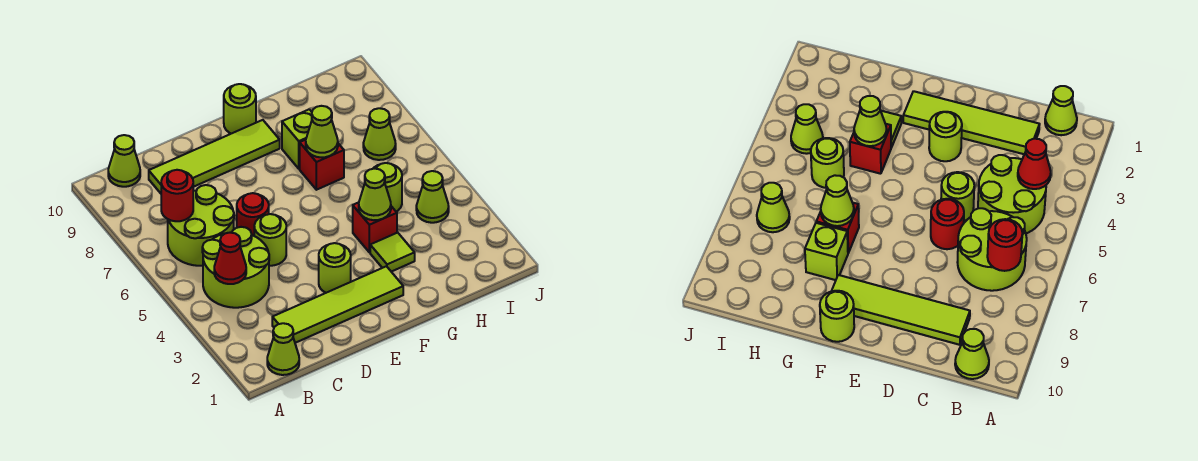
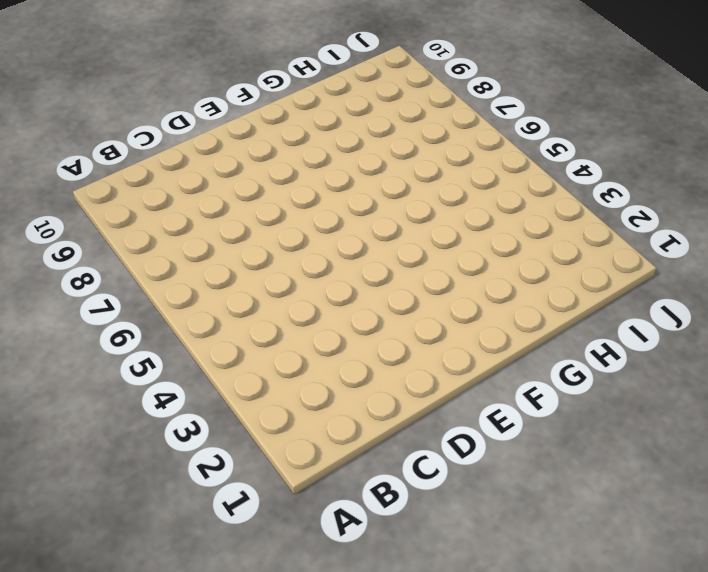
none -> lime cone B1 level 1
none -> lime round brick B4:C5 level 1
none -> lime round brick B6:C7 level 1

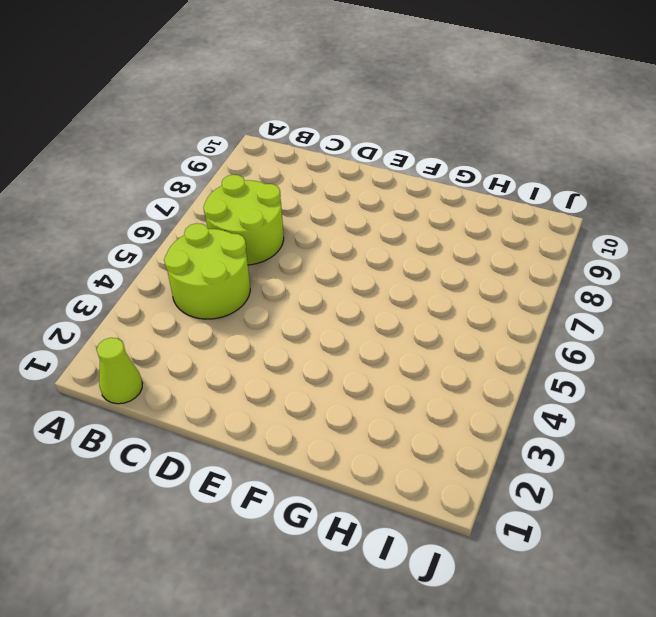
none -> lime cone B10 level 1
none -> lime tile C2:F2 level 1
none -> lime tile C9:F9 level 1

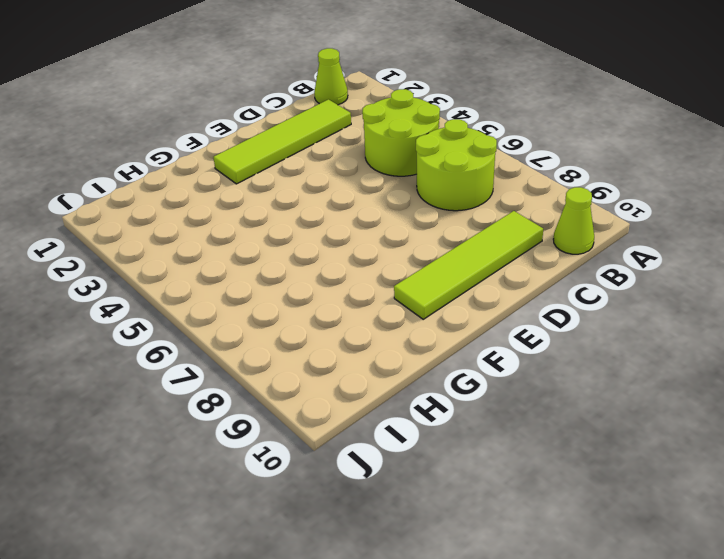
none -> lime round brick D5 level 1
none -> red round brick D6 level 1
none -> lime round brick E3 level 1

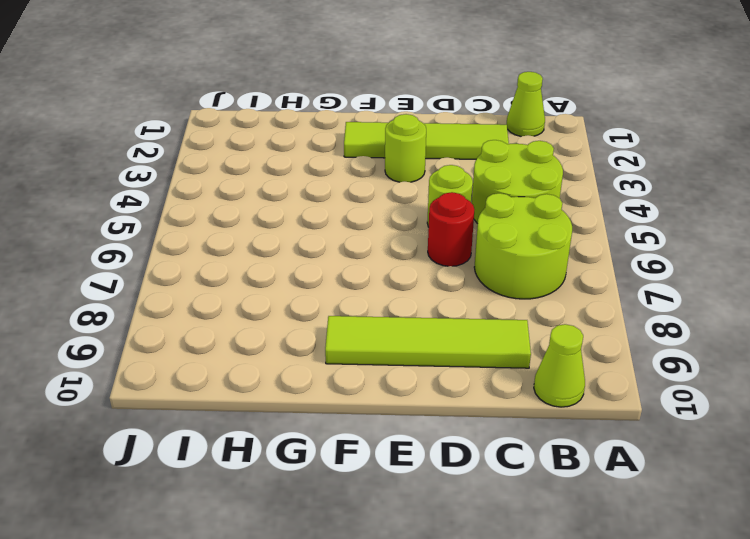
none -> lime round brick F10 level 1
none -> lime tile G3 level 1
none -> red brick G4 level 1

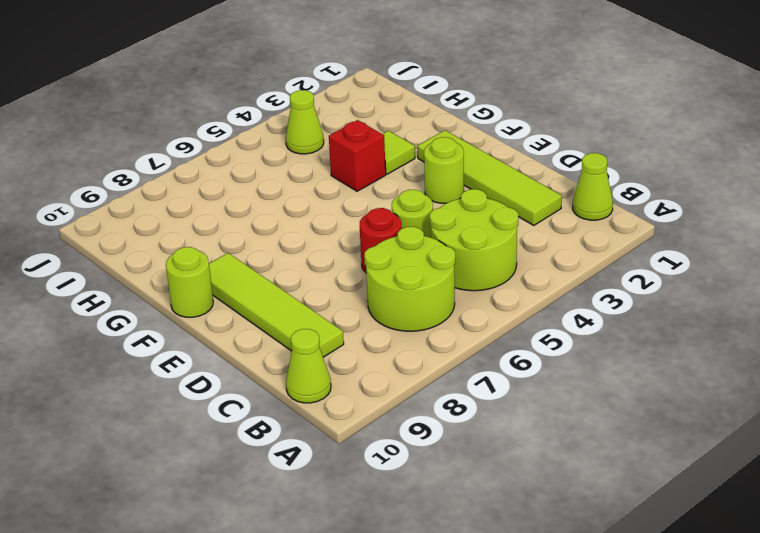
none -> red brick G7 level 1
none -> lime brick G8 level 1
none -> lime round brick H5 level 1

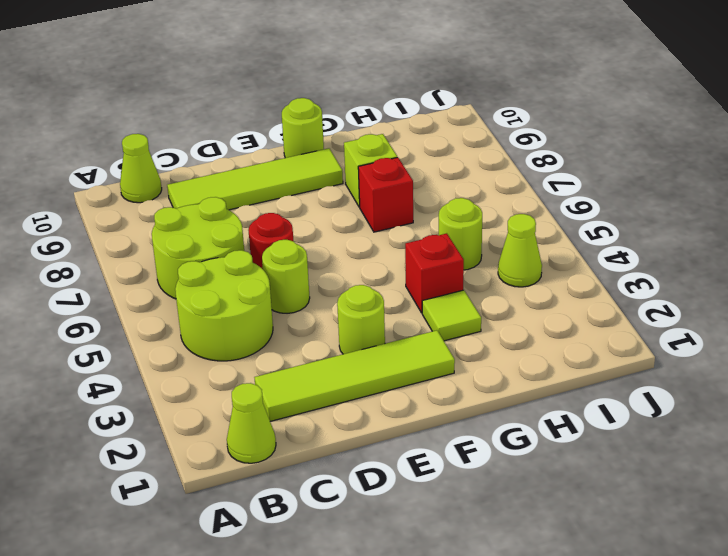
none -> lime cone I7 level 1
none -> red cone B4 level 2
none -> red round brick B7 level 2

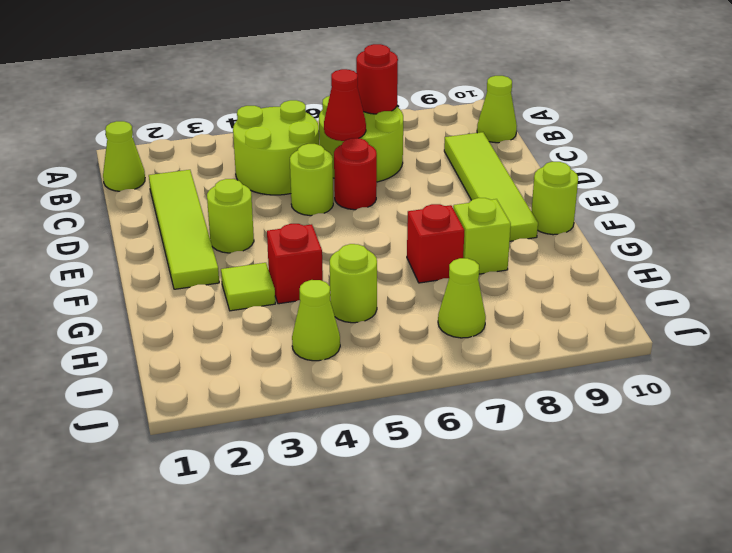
red cone C6 level 2 -> red cone B4 level 2
none -> lime cone G4 level 2
none -> lime cone G7 level 2

